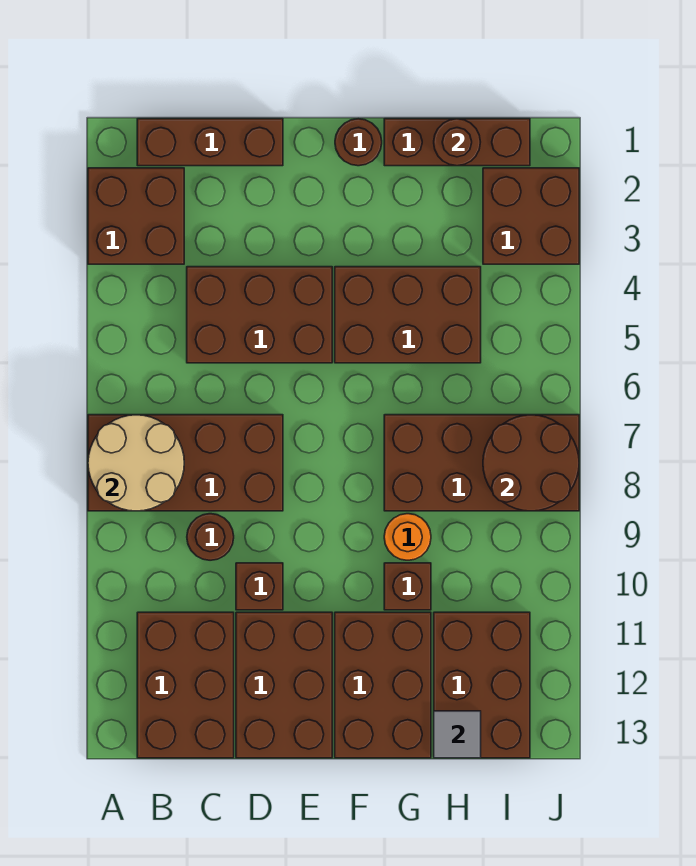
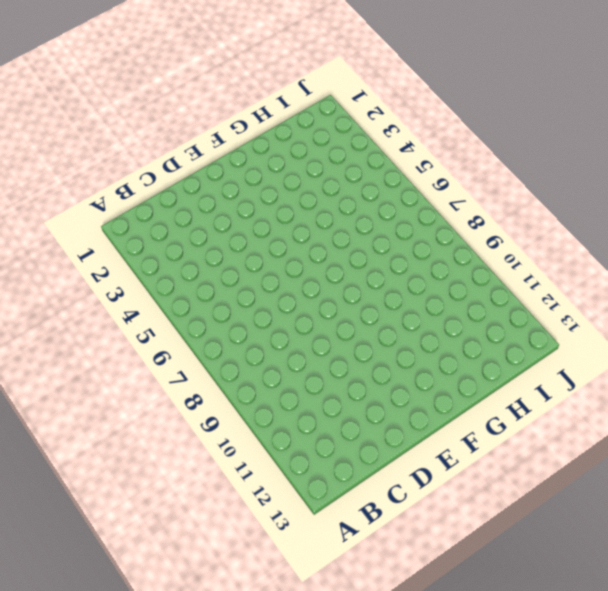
none -> brown brick A2:B3 level 1
none -> brown brick A7:D8 level 1
none -> brown brick B1:D1 level 1

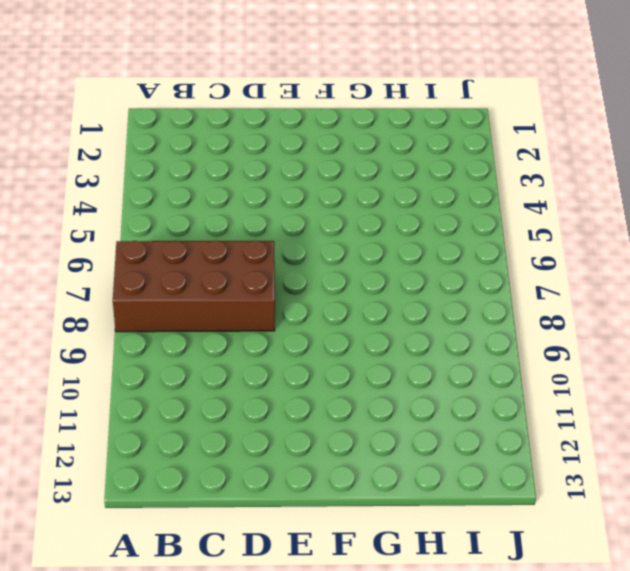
none -> brown brick A2:B3 level 1
none -> brown brick B1:D1 level 1
none -> brown brick B11:C13 level 1

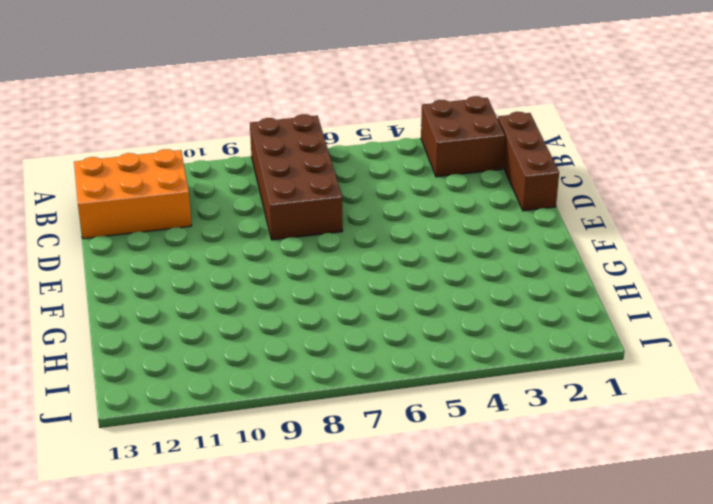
orange brick B11:C13 level 1 -> brown brick B11:C13 level 1
none -> brown brick C4:E5 level 1
none -> brown round brick C9 level 1
none -> brown brick D10 level 1

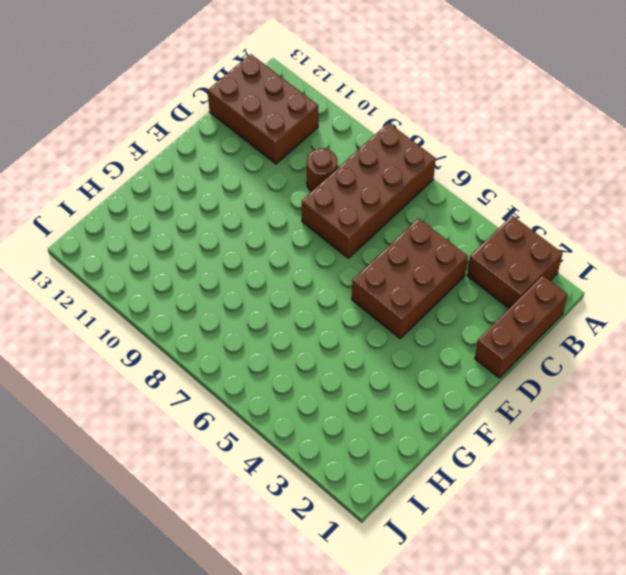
none -> brown brick D10 level 1
none -> brown brick D11:E13 level 1
none -> brown round brick F1 level 1

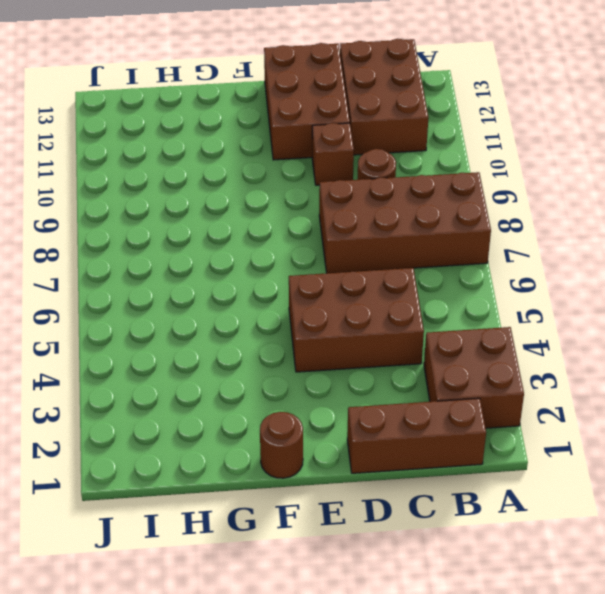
none -> brown brick F4:H5 level 1
none -> brown brick F11:G13 level 1
none -> brown brick G1:I1 level 1

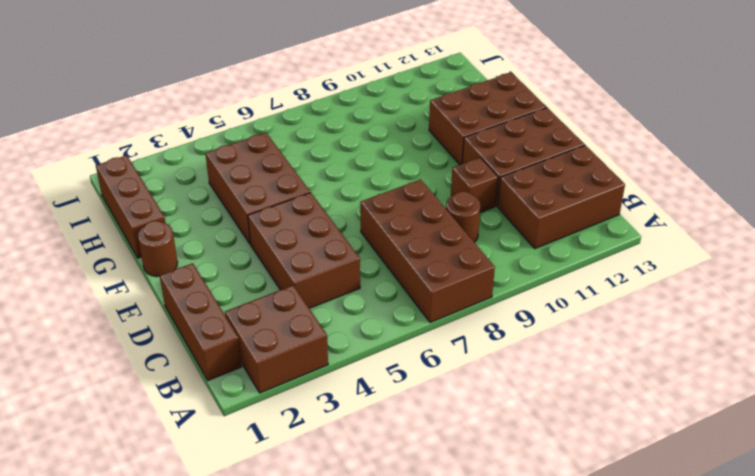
none -> brown brick G7:J8 level 1
none -> orange round brick G9 level 1
none -> brown brick G10 level 1

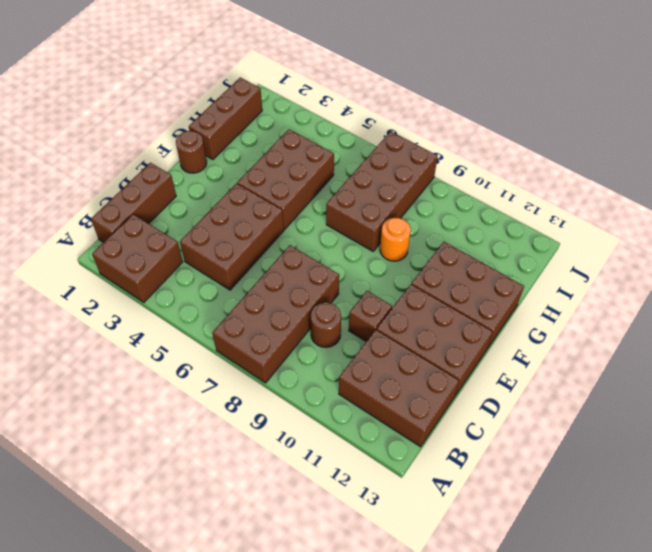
none -> brown brick G10 level 1
none -> brown brick H11:I13 level 1
none -> brown brick I2:J3 level 1

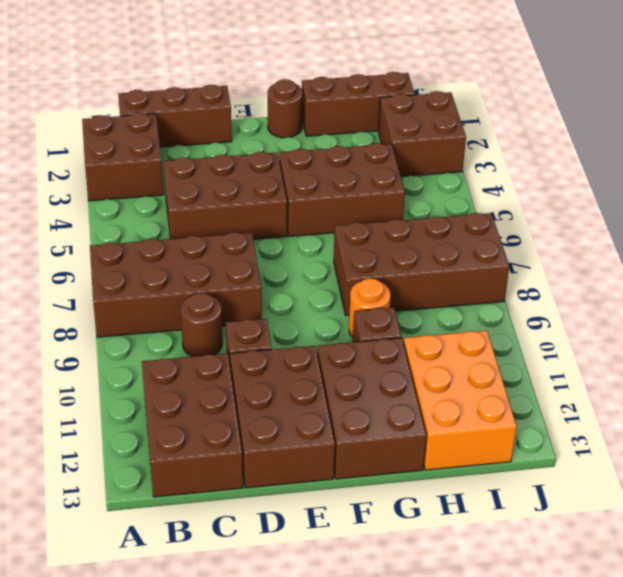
orange brick H11:I13 level 1 -> brown brick H11:I13 level 1
none -> tan round brick A7:B8 level 2
none -> brown round brick H1 level 2
none -> grey tile H13 level 2

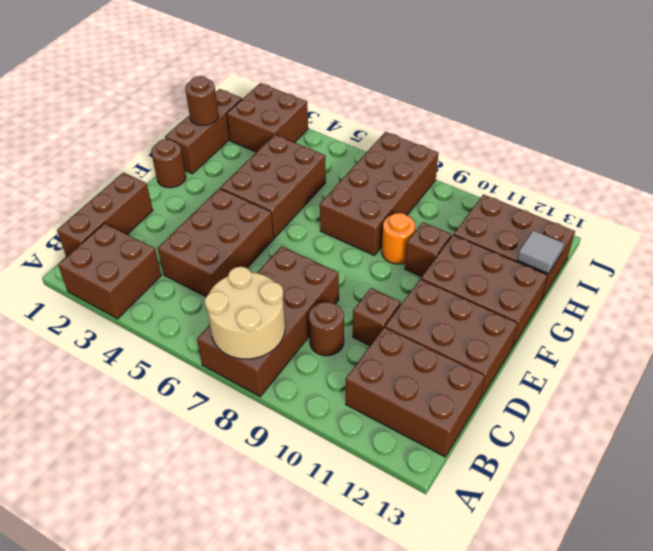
none -> brown round brick I7:J8 level 2

